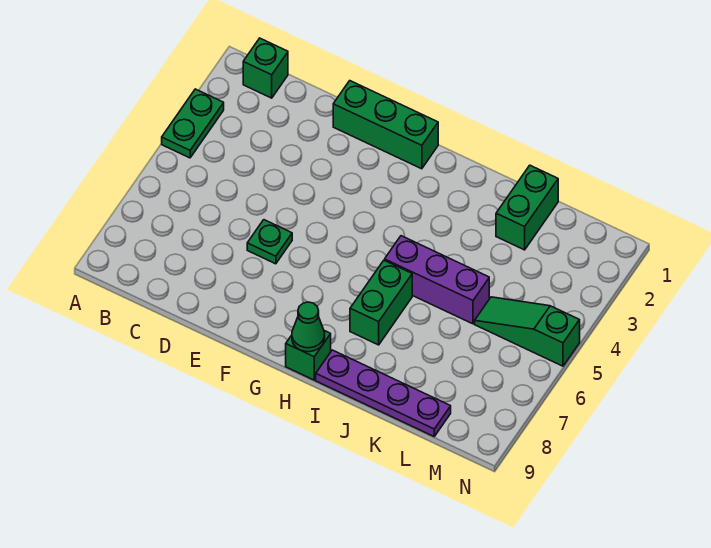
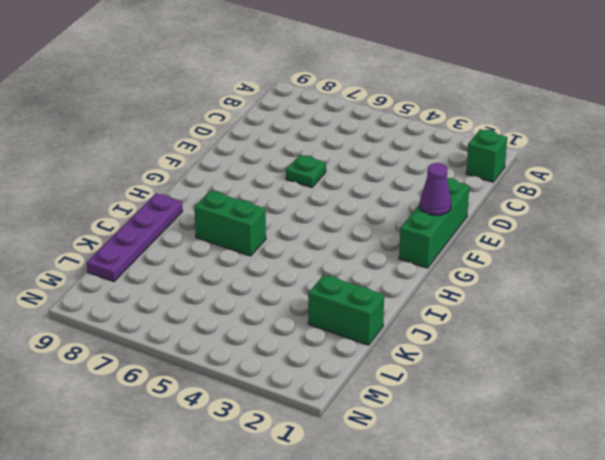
purple cone F1 level 2 -> none
none -> green plate A3:A4 level 1
none -> green brick H9 level 1

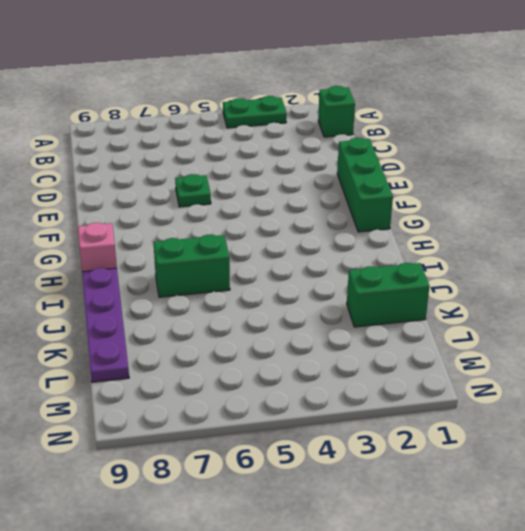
pink brick H9 level 1 -> green brick H9 level 1
none -> purple brick I5:K5 level 1
none -> green slope L5:N5 level 1 top N

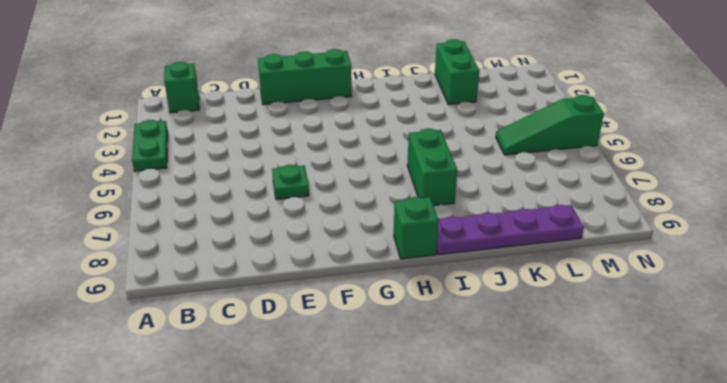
none -> purple brick I5:K5 level 1
none -> green cone H9 level 2

